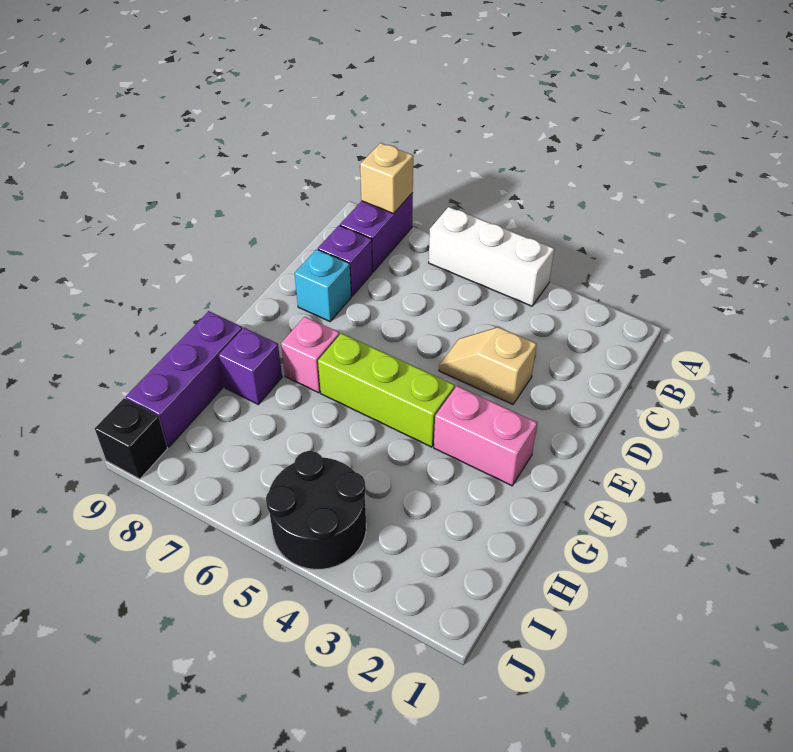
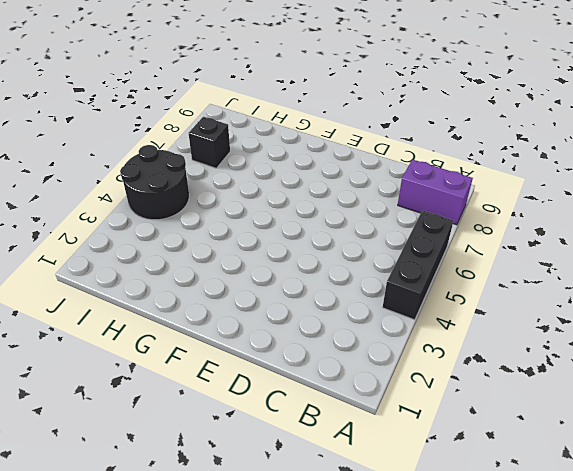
black brick A4:A6 level 1 -> white brick A4:A6 level 1
black brick I7 level 1 -> black brick J9 level 1
none -> purple brick C8 level 1
none -> tan slope D3:D4 level 1 top 3
none -> cyan brick D8 level 1

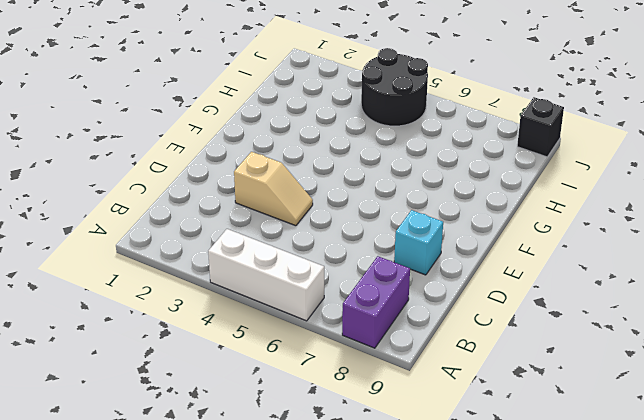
none -> purple brick C8 level 1
none -> pink brick F2:F3 level 1
none -> lime brick F4:F6 level 1

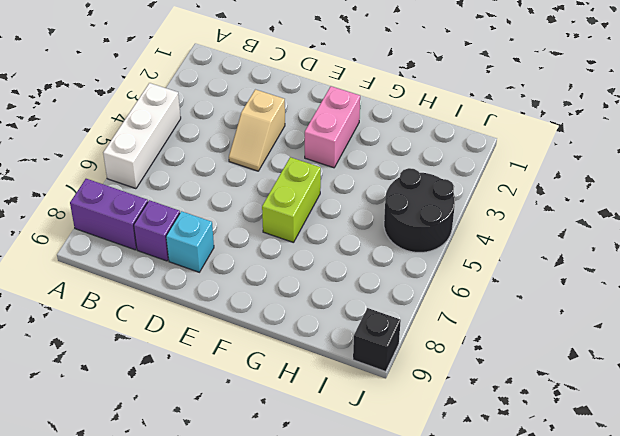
lime brick F5:F6 level 1 -> lime brick F4:F6 level 1
none -> pink brick F7 level 1
none -> purple brick G8 level 1
none -> purple brick G9:I9 level 1

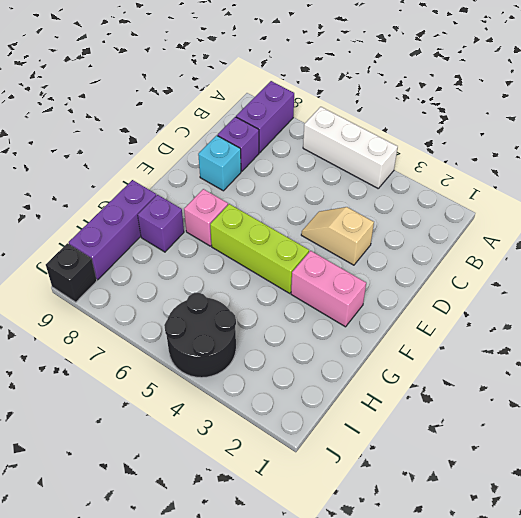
none -> tan brick A8 level 2

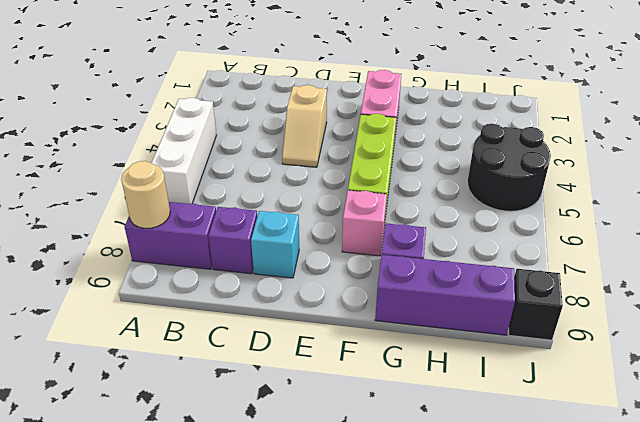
tan round brick A8 level 2 -> tan brick A8 level 2

